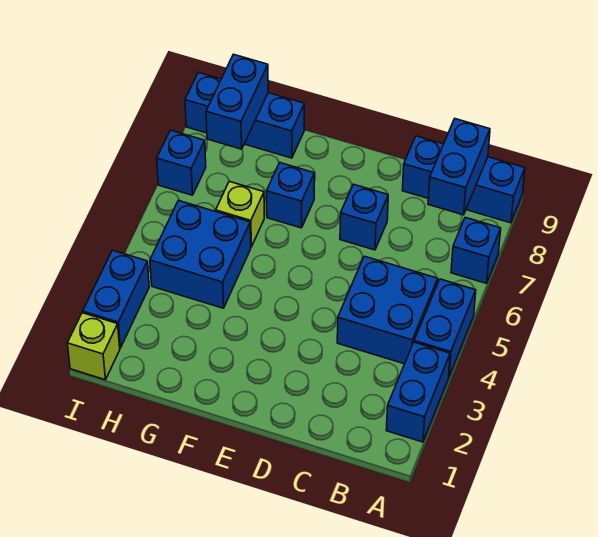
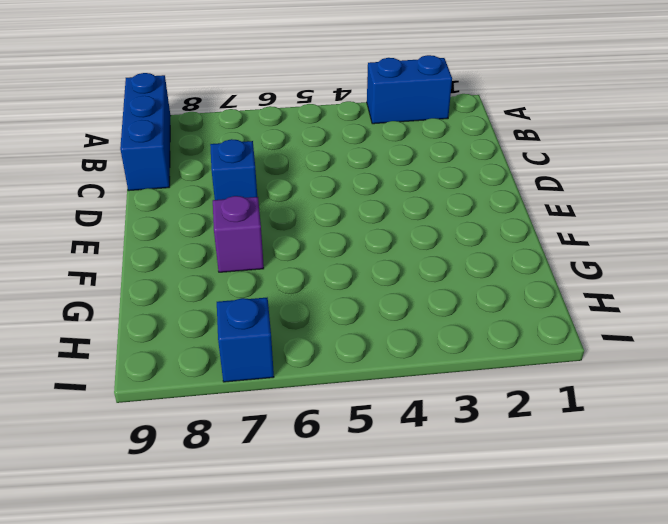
purple brick F7 level 1 -> blue brick F7 level 1
none -> blue brick A4:A5 level 1
none -> blue brick A7 level 1
none -> blue brick B4:C5 level 1

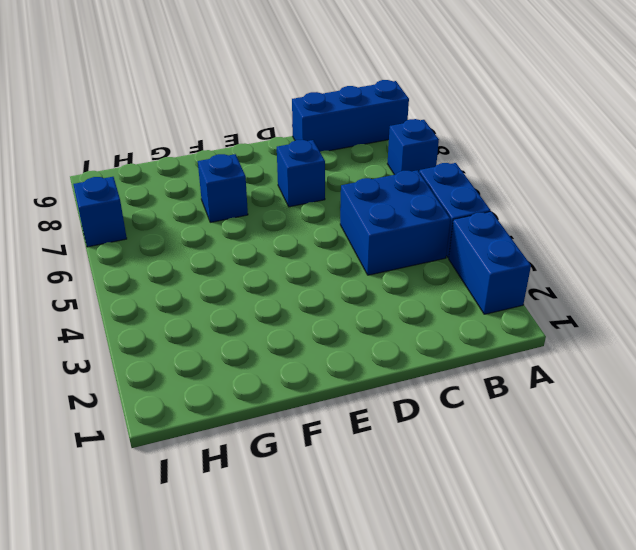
none -> blue brick G4:H5 level 1
none -> lime brick G6 level 1
none -> blue brick G9:I9 level 1

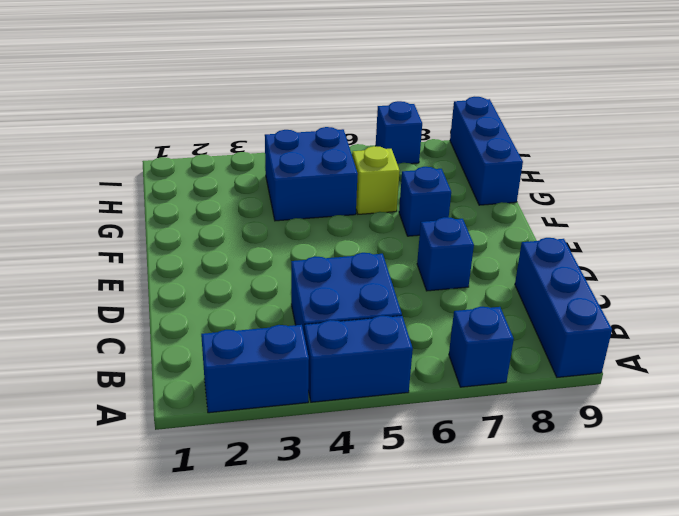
none -> lime brick I1 level 1
none -> blue brick I2:I3 level 1
none -> blue brick B8:B9 level 2

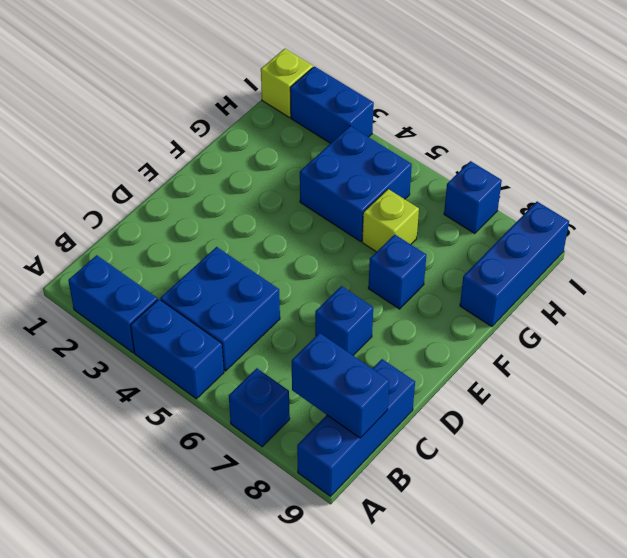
none -> blue brick H8:H9 level 2

